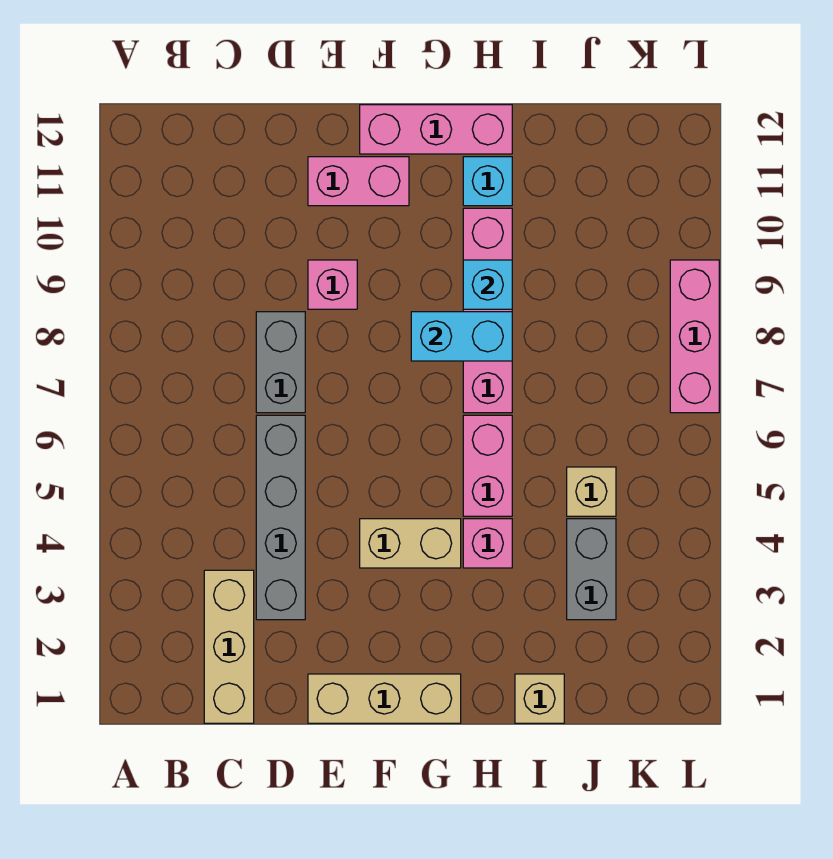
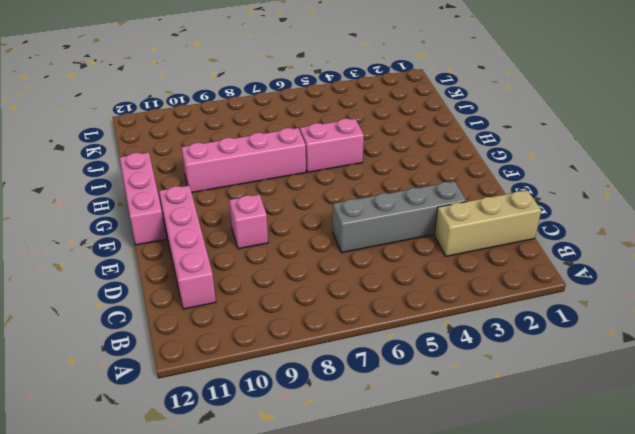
pink brick C11:F11 level 1 -> pink brick E11:F11 level 1
none -> grey brick D7:D8 level 1
none -> tan brick E1:G1 level 1
none -> tan brick F4:G4 level 1

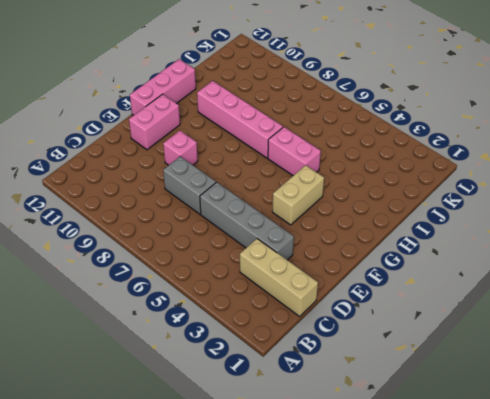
none -> tan brick E1:G1 level 1
none -> pink brick H4 level 1
none -> cyan brick H11 level 1

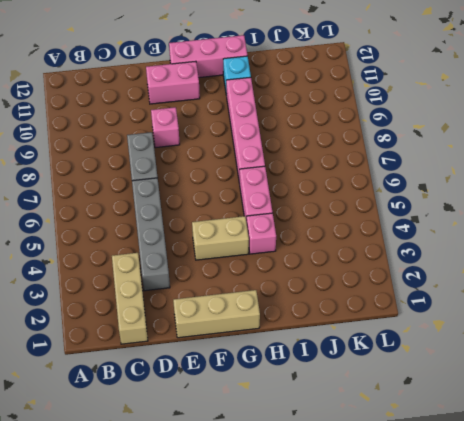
none -> tan brick I1 level 1
none -> grey brick J3:J4 level 1
none -> tan brick J5 level 1

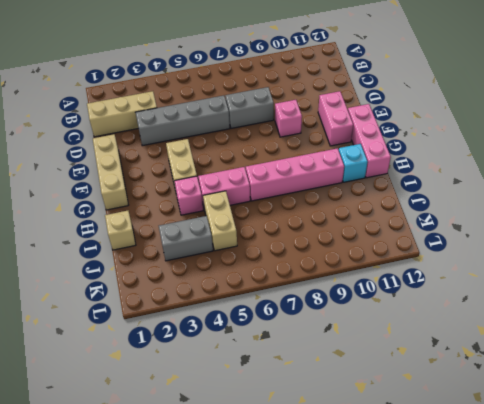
tan brick I5:J5 level 1 -> tan brick J5 level 1
none -> pink brick L7:L9 level 1
none -> cyan brick G8:H8 level 2
none -> cyan brick H9 level 2

